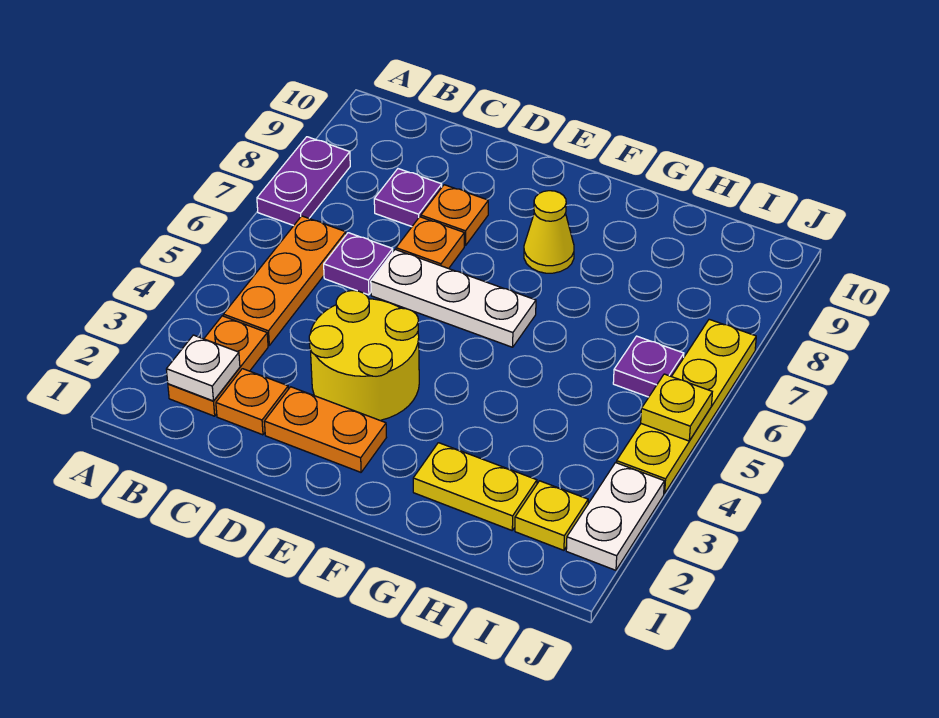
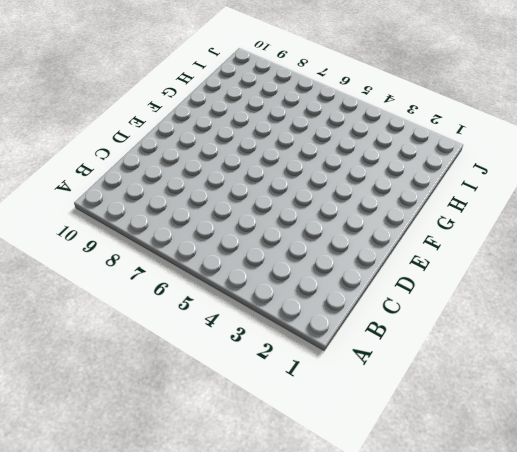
none -> purple plate A7:A8 level 1
none -> orange plate B2:B3 level 1
none -> orange plate B4:B6 level 1

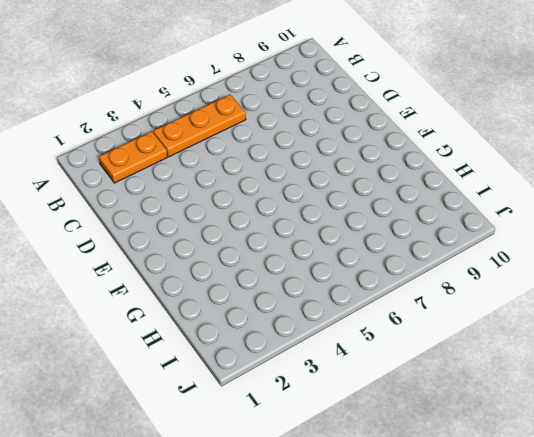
none -> purple plate A7:A8 level 1
none -> orange plate C2 level 1
none -> purple plate C6 level 1

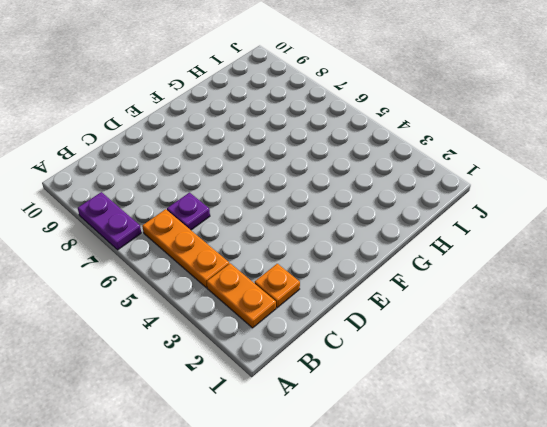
none -> purple plate C8 level 1
none -> orange plate D2:E2 level 1
none -> yellow round brick D3:E4 level 1

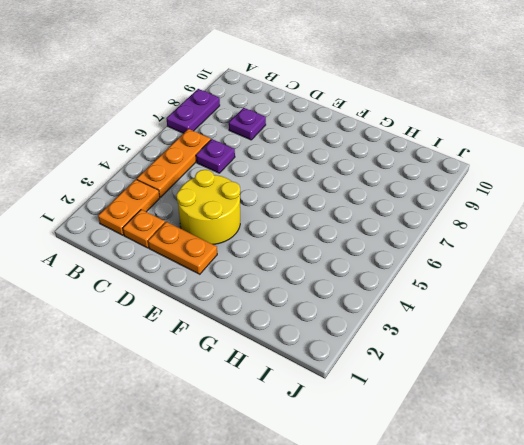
none -> white plate D6:F6 level 1
none -> orange plate D7 level 1
none -> orange plate D8 level 1

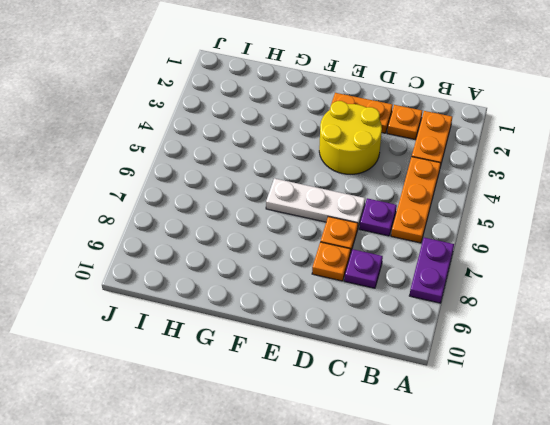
none -> yellow cone F8 level 1
none -> yellow plate G2:H2 level 1
none -> yellow plate I2 level 1

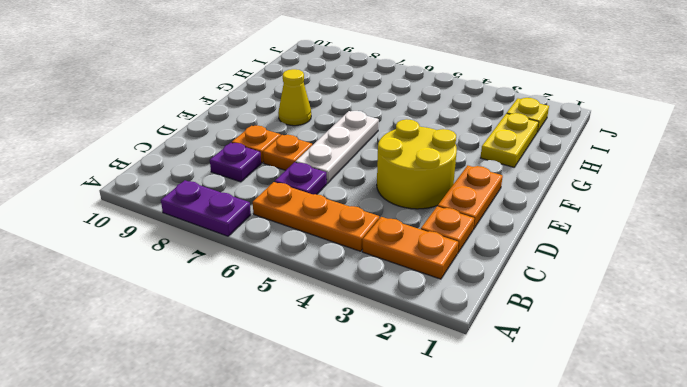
none -> purple plate I6 level 1
none -> white plate J2:J3 level 1
none -> yellow plate J4:J7 level 1

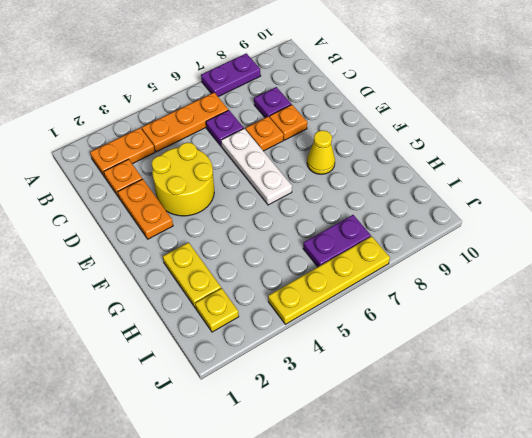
purple plate I6:I7 level 1 -> purple plate I6 level 1
none -> white plate J2:J3 level 1
none -> white plate B2 level 2
none -> yellow plate J5 level 2

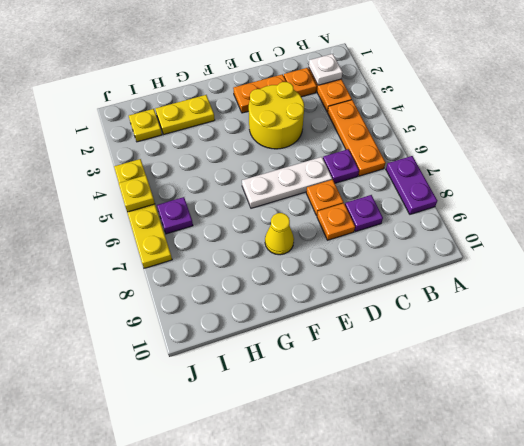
none -> white plate J2:J3 level 1

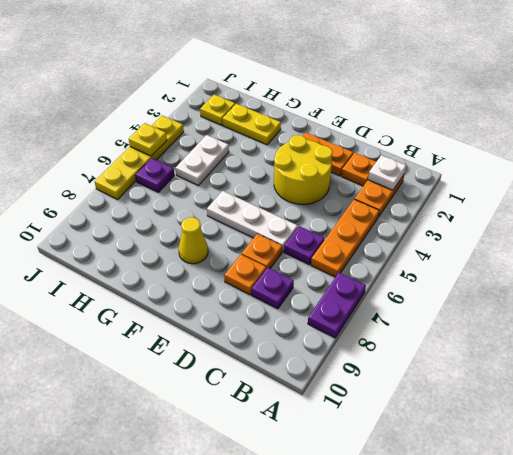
white plate H4:H5 level 1 -> white plate J2:J3 level 1

